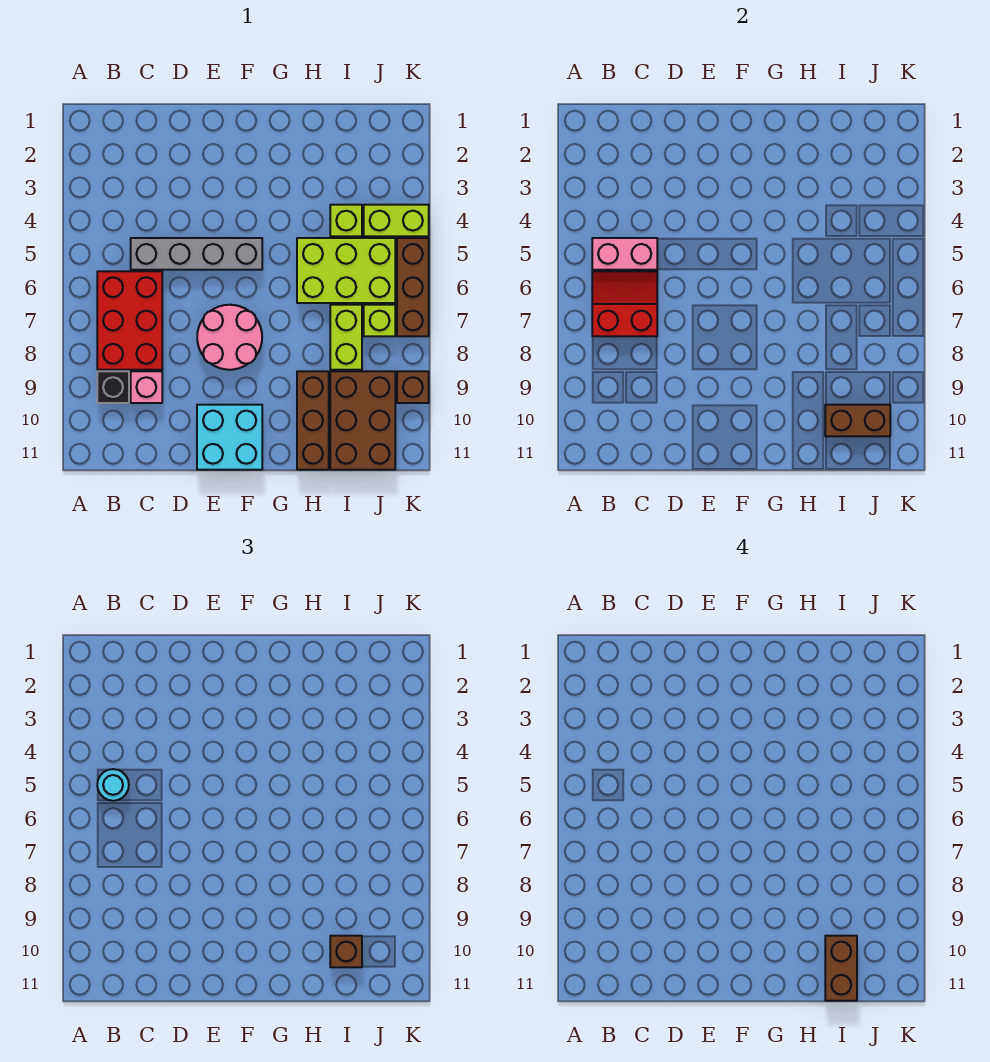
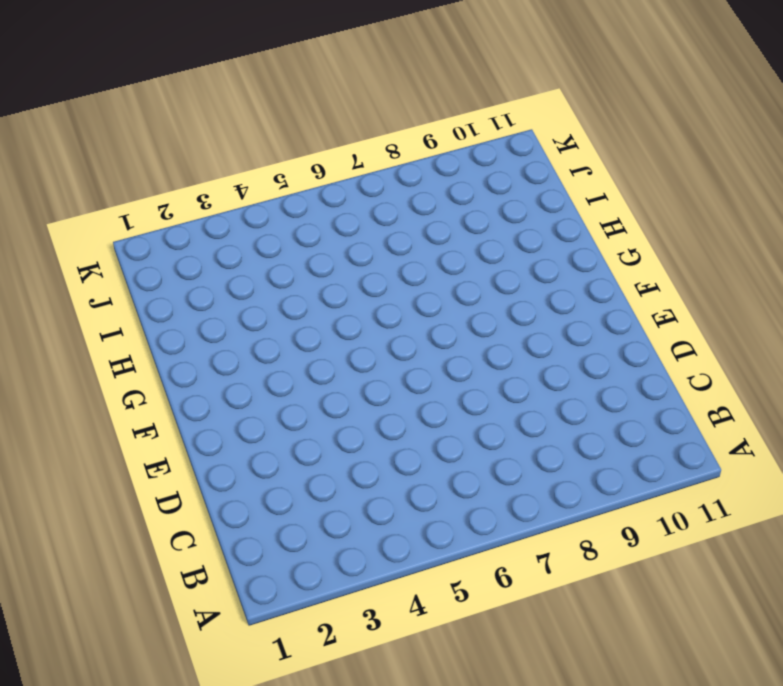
none -> red brick B6:C8 level 1
none -> black brick B9 level 1
none -> grey brick C5:F5 level 1

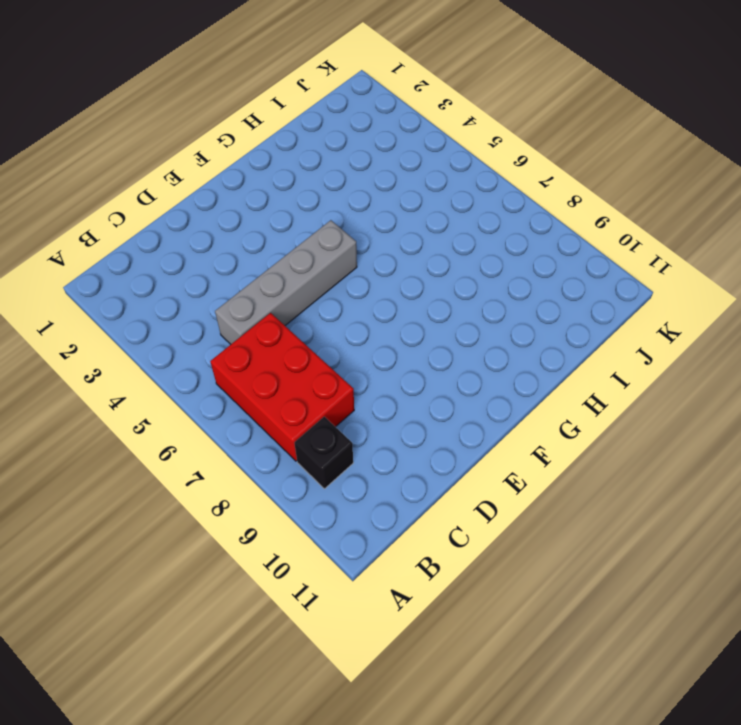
none -> pink brick C9 level 1
none -> pink round brick E7:F8 level 1
none -> cyan brick E10:F11 level 1

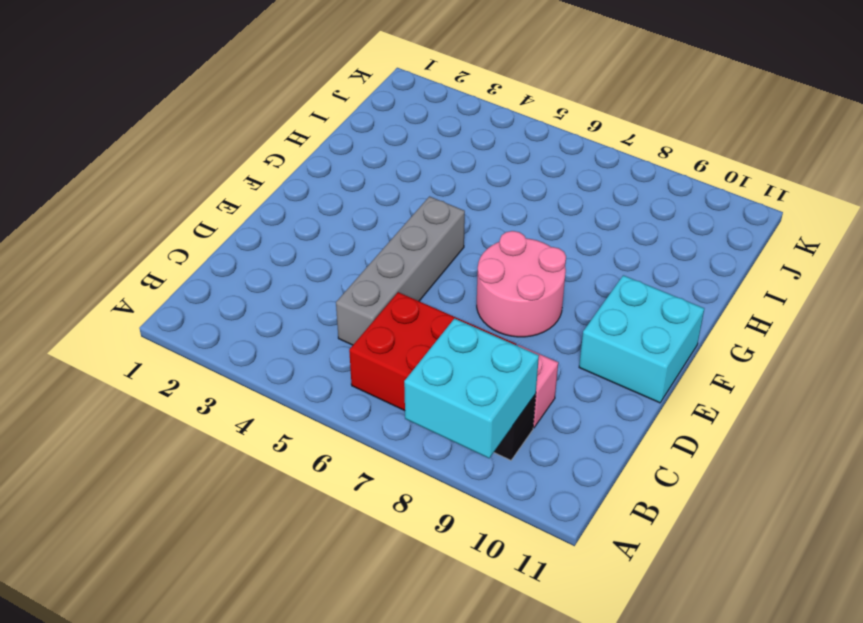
cyan brick A8:B9 level 2 -> none
none -> lime brick H5:J6 level 1
none -> brown brick H9:H11 level 1
none -> lime brick I4 level 1

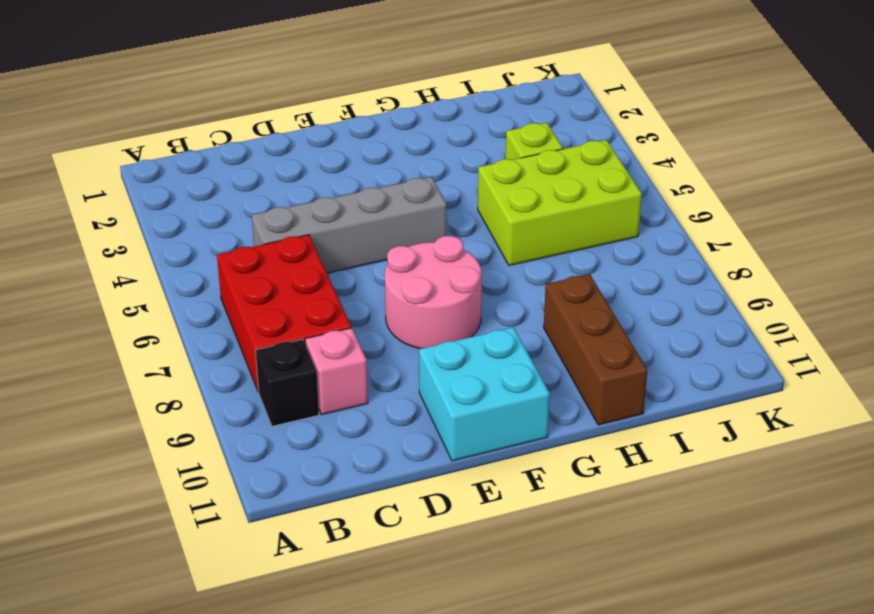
none -> lime brick I7:I8 level 1
none -> brown brick I9:J11 level 1
none -> lime brick J4:K4 level 1

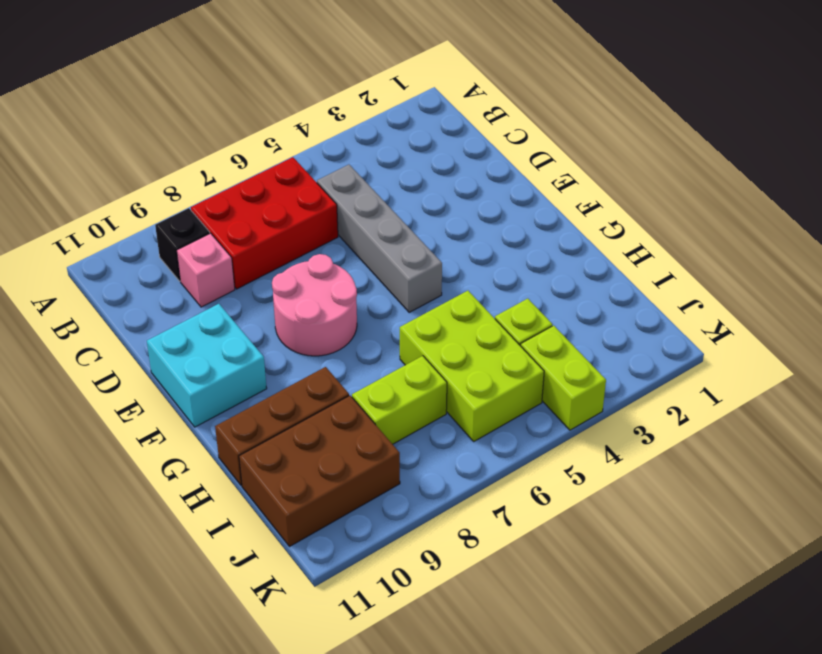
none -> lime brick J7 level 1
none -> brown brick K5:K7 level 1
none -> brown brick K9 level 1

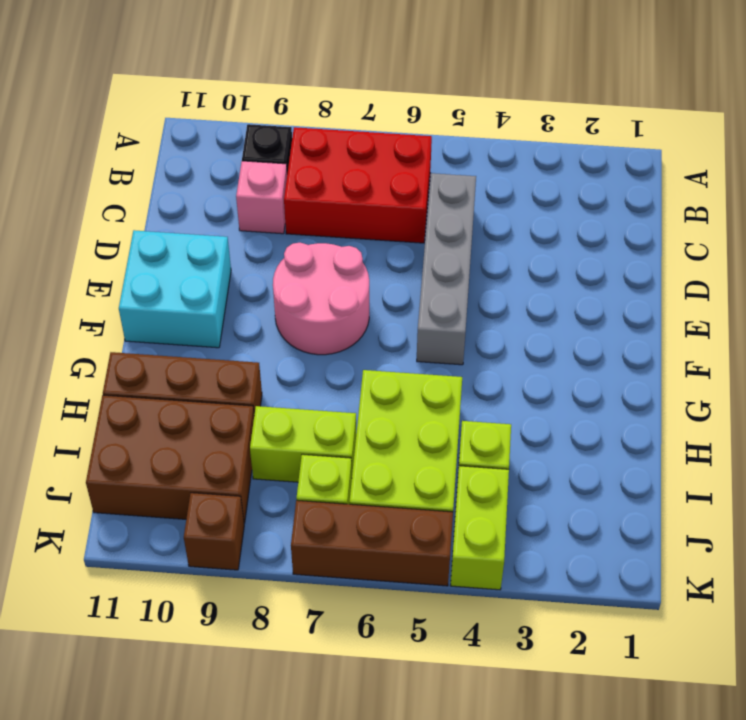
none -> pink brick B5:C5 level 2
none -> red slope B6:C7 level 2 top 7
none -> brown brick I10:J10 level 2

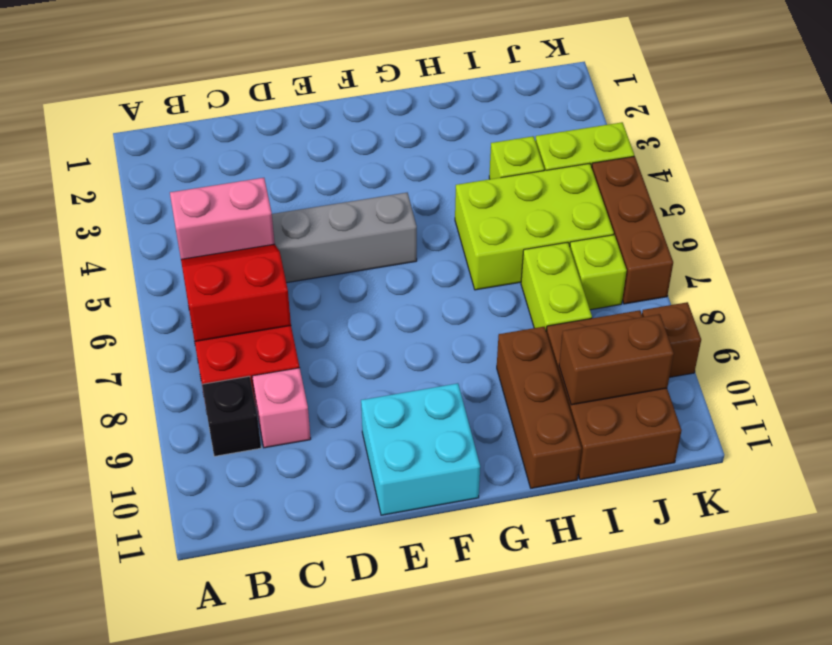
none -> pink round brick E7:F8 level 1
none -> cyan round brick B5 level 3
none -> brown brick I10 level 3

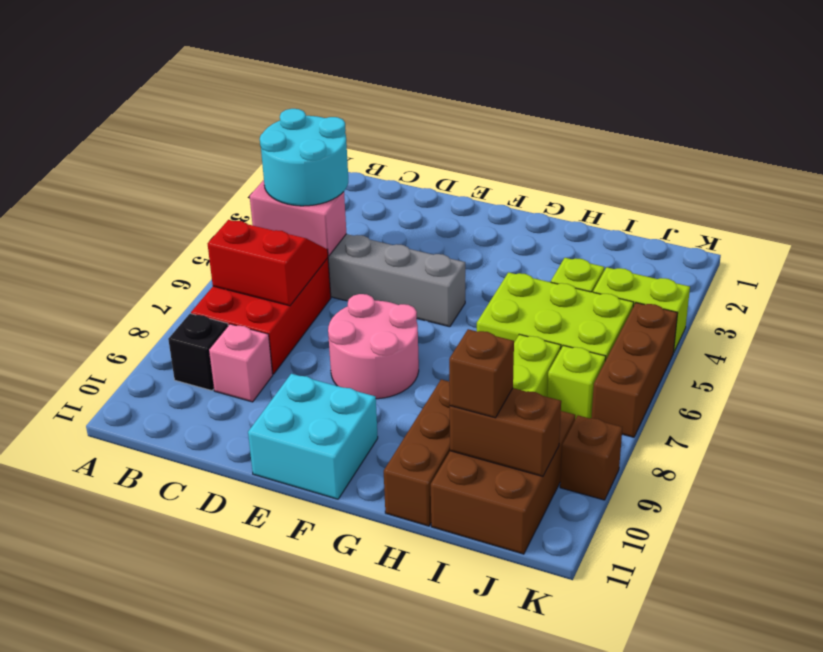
cyan round brick B4:C5 level 3 -> cyan round brick B5 level 3
none -> brown brick I10:I11 level 4

